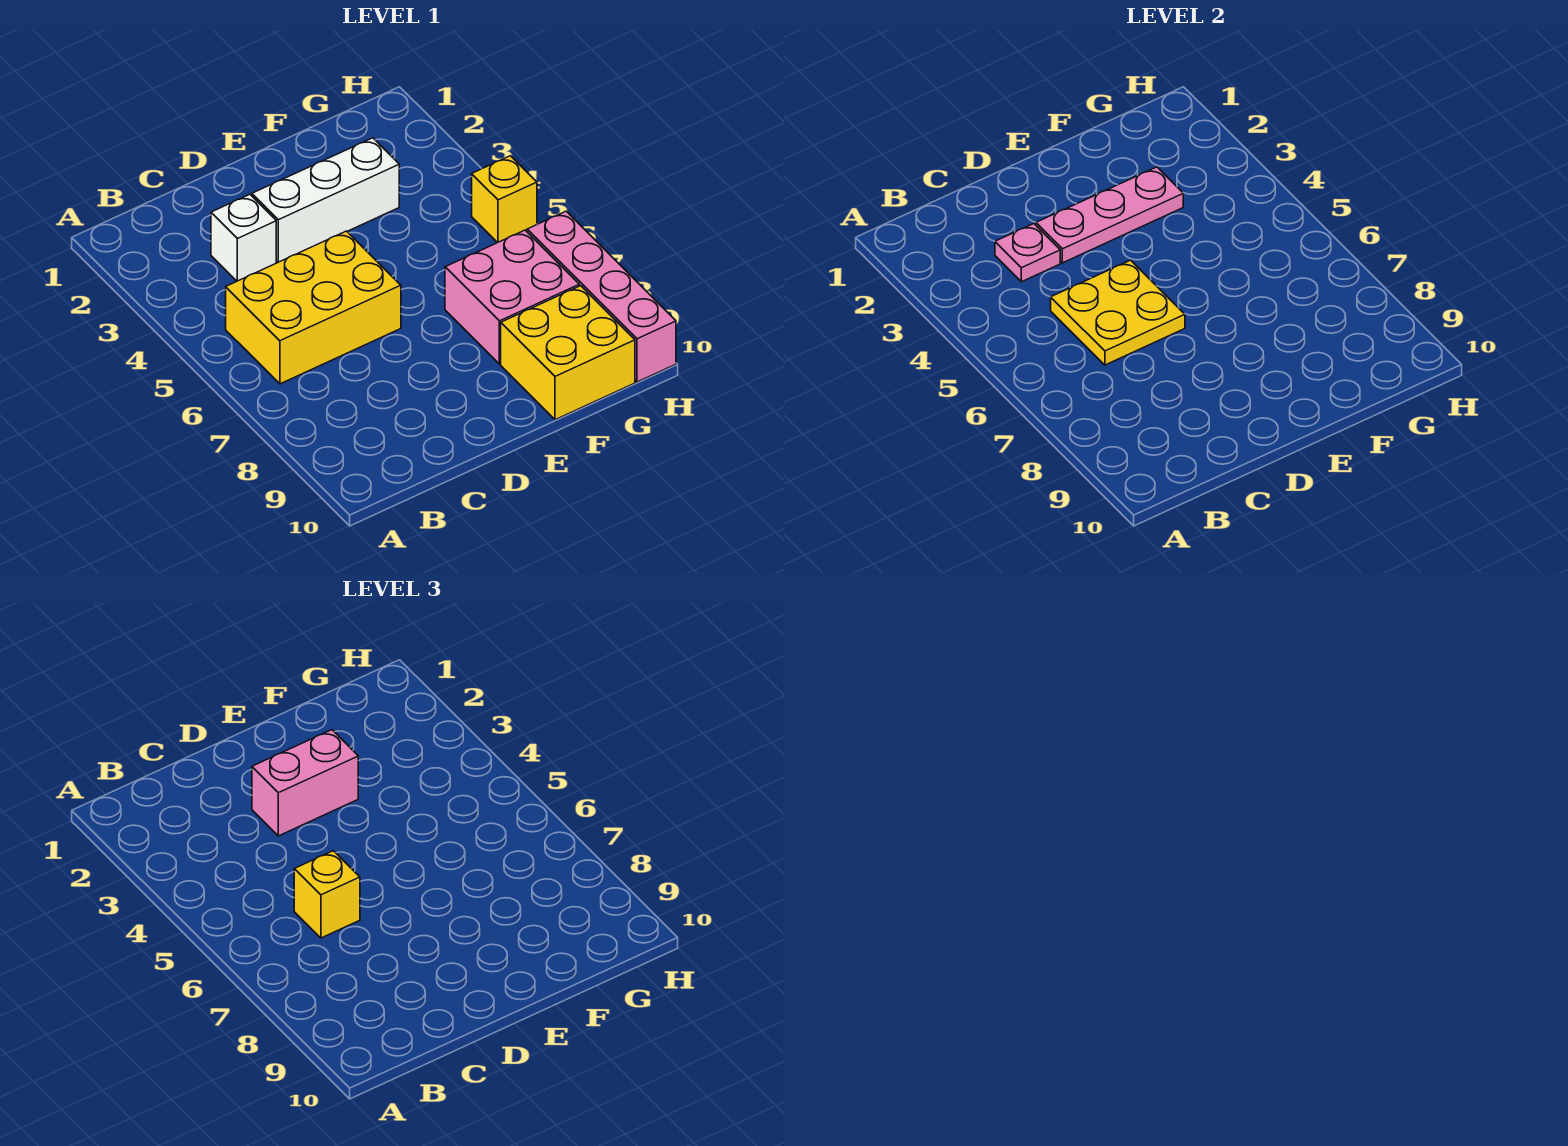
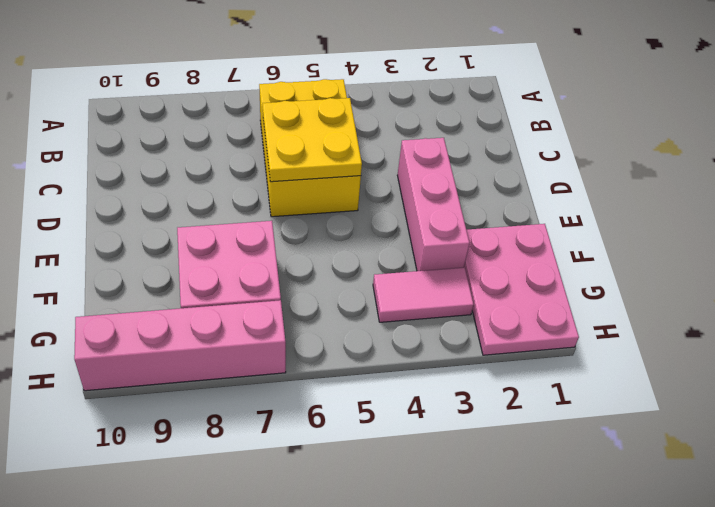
pink brick D3:F3 level 1 -> white brick D3:F3 level 1
pink plate F1:H2 level 1 -> none
pink tile G3:G4 level 1 -> none
none -> white brick C3 level 1
none -> yellow brick F9:G10 level 1
none -> yellow brick H5 level 1

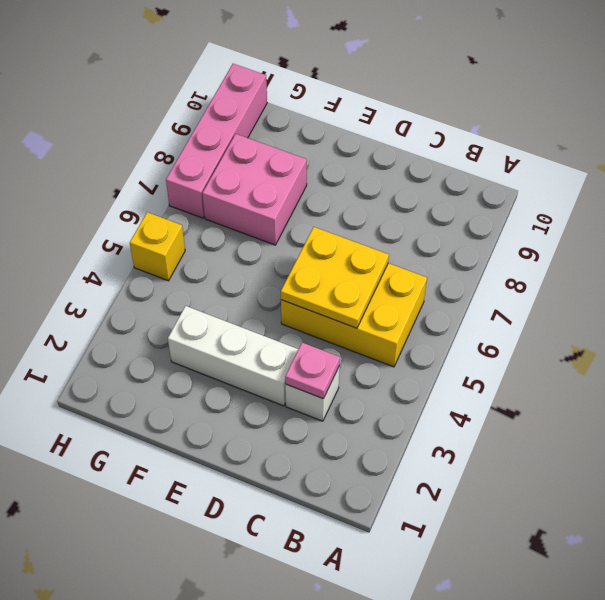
none -> yellow brick F9:G10 level 1
none -> pink plate D3:F3 level 2
none -> yellow brick C6 level 3

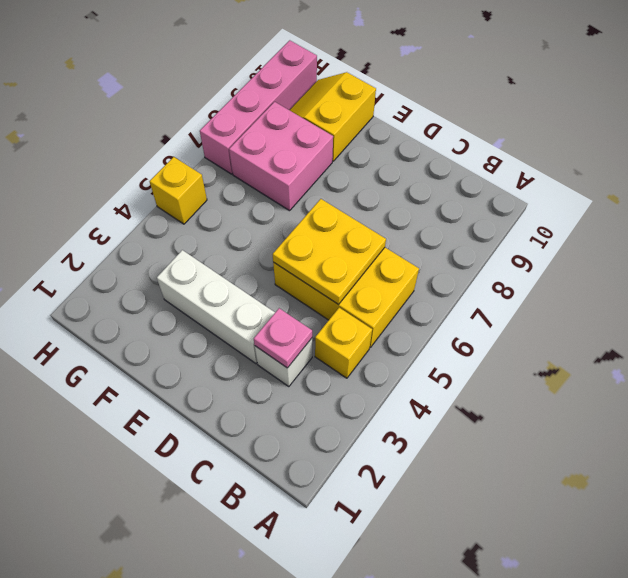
yellow brick B4 level 1 -> yellow brick C6 level 3
yellow slope F9:G10 level 1 top F -> yellow brick F9:G10 level 1
none -> pink plate D3:F3 level 2
none -> pink brick D3:E3 level 3

